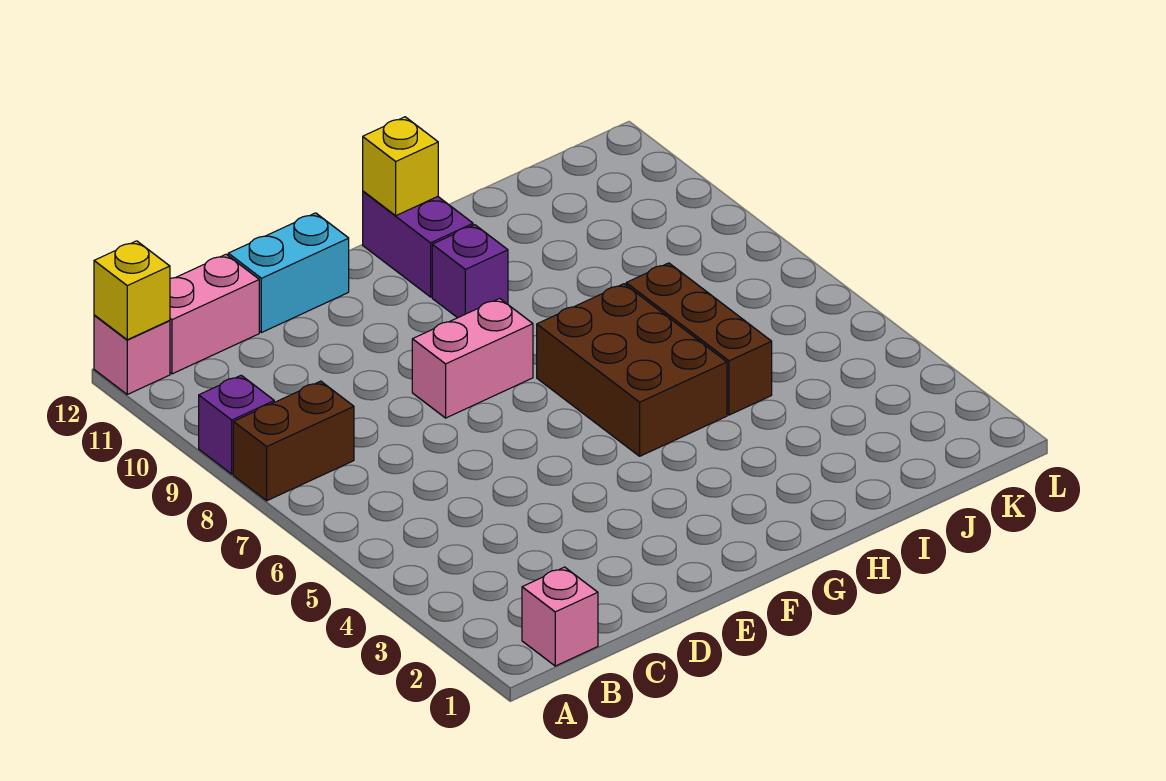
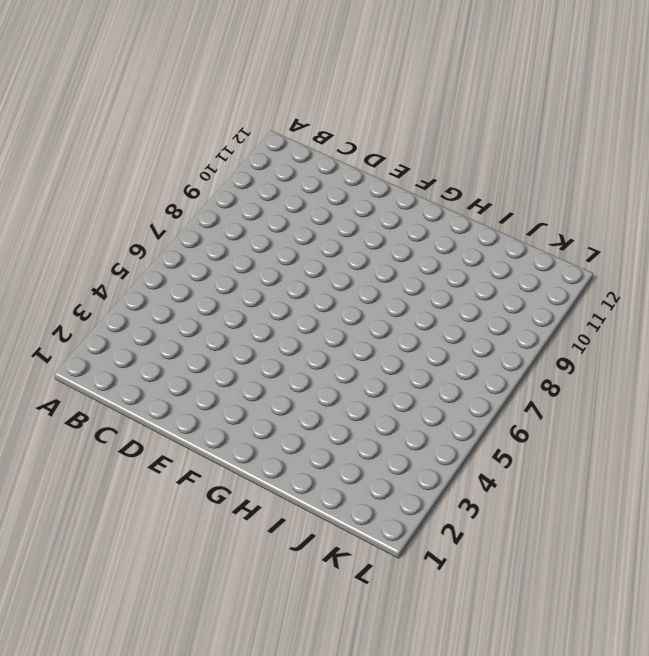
none -> brown brick A8:B8 level 1
none -> purple brick A9 level 1
none -> pink brick A12 level 1

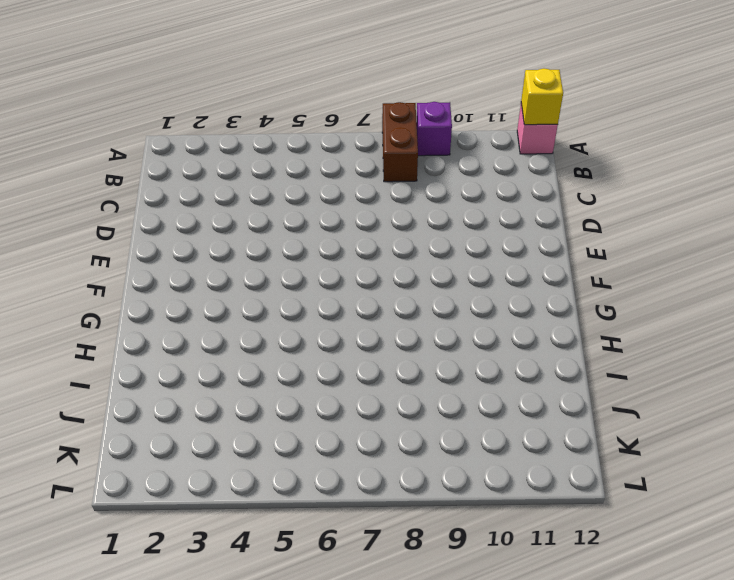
none -> pink brick B1 level 1
none -> pink brick B12:C12 level 1
none -> cyan brick D12:E12 level 1

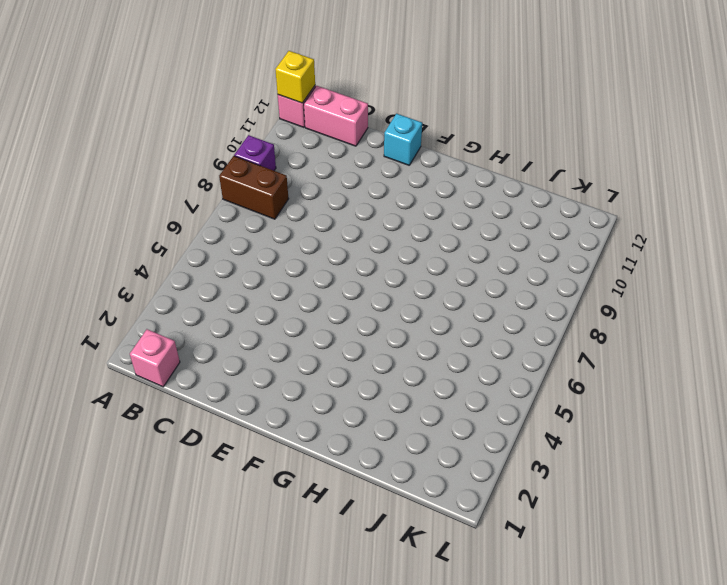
cyan brick E12 level 1 -> cyan brick D12:E12 level 1
none -> pink brick E8:F8 level 1
none -> brown brick G5:H7 level 1
none -> purple brick G10 level 1

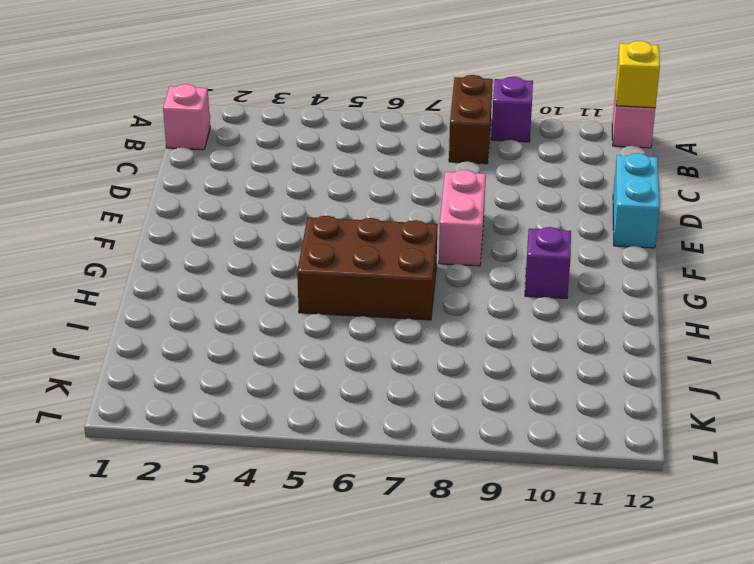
none -> pink brick B12:C12 level 1
none -> purple brick G11:G12 level 1
none -> brown brick I5:I7 level 1

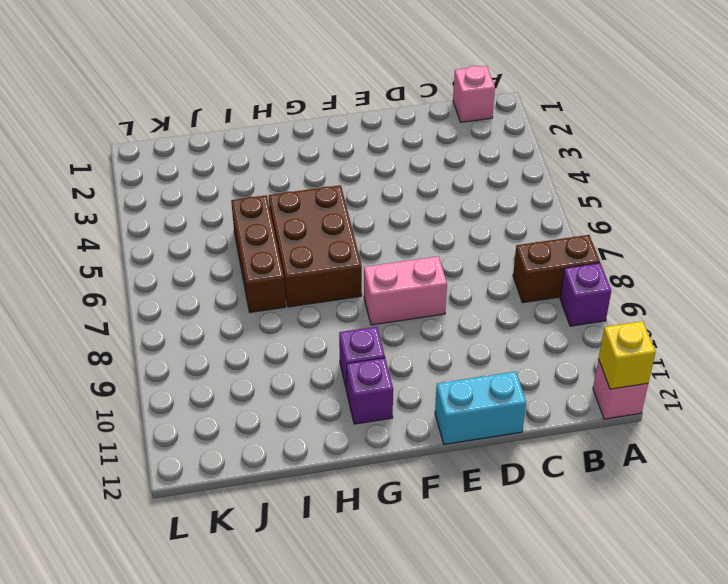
purple brick G11 level 1 -> purple brick G11:G12 level 1
none -> pink brick B12:C12 level 1
none -> yellow brick G12 level 2

